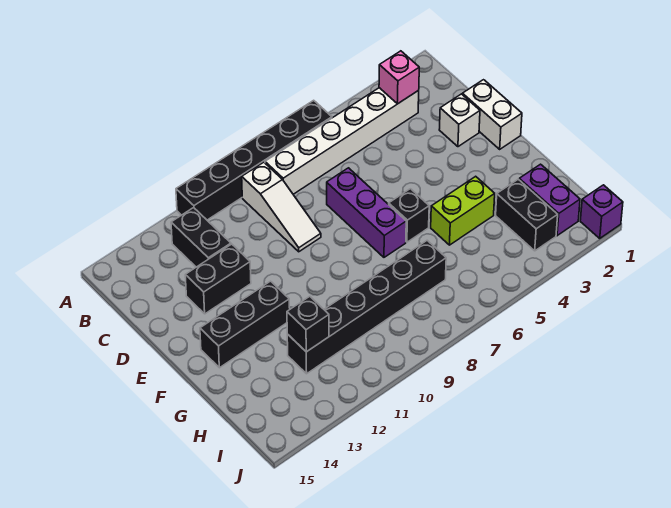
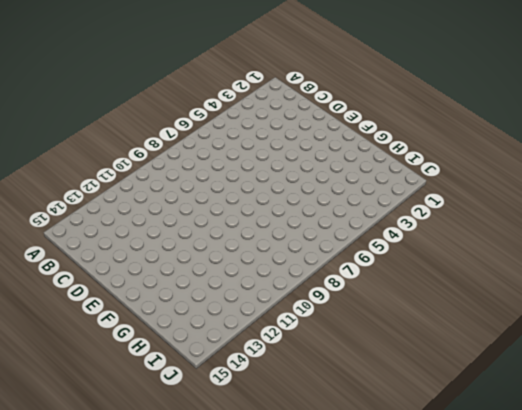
none -> black brick A6:A11 level 1
none -> white brick B3:B8 level 1
none -> white slope B9:D9 level 1 top B

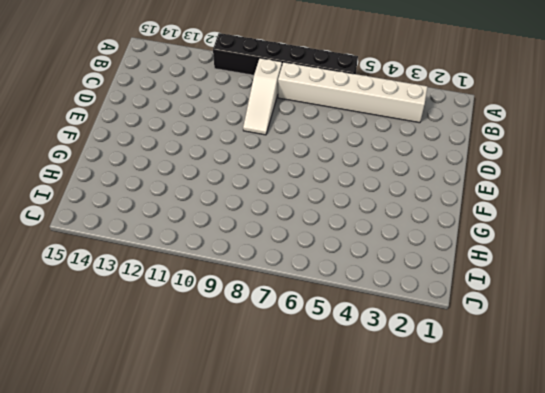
none -> black brick B12:C12 level 1
none -> white brick D1:E1 level 1
none -> white brick D2 level 1

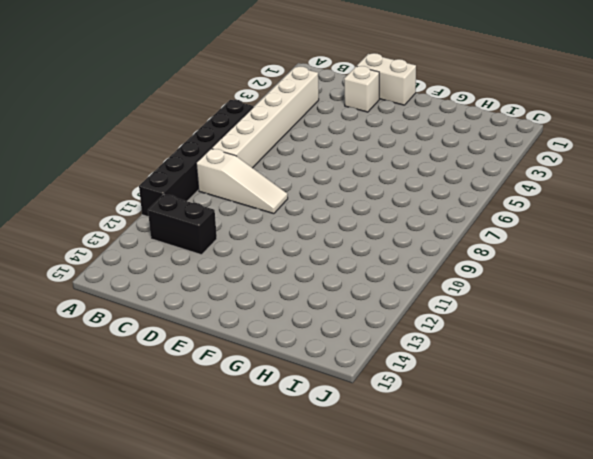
none -> purple brick D7:F7 level 1
none -> black brick D12:D13 level 1
none -> black brick F6 level 1

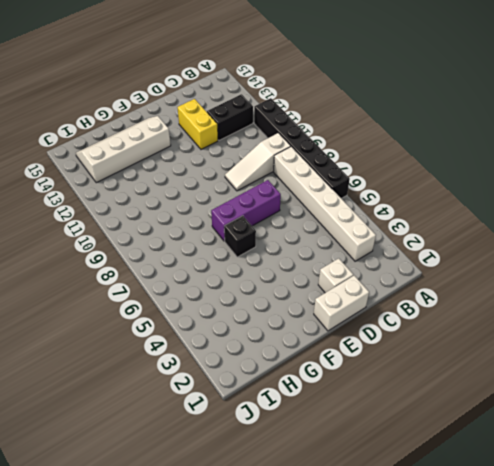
yellow brick D12:D13 level 1 -> black brick D12:D13 level 1
white slope F13:I14 level 1 top 13 -> black brick F12:F14 level 1
none -> lime brick G4:G5 level 1
none -> purple brick H2:I2 level 1
none -> black brick H3:I3 level 1

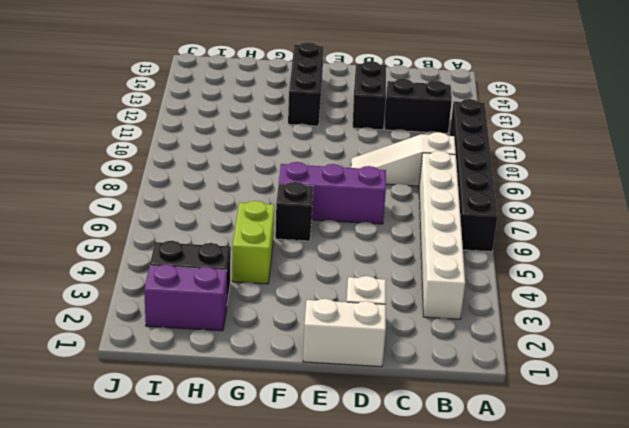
none -> black brick H7:H12 level 1
none -> purple brick J1 level 1
none -> pink brick B3 level 2

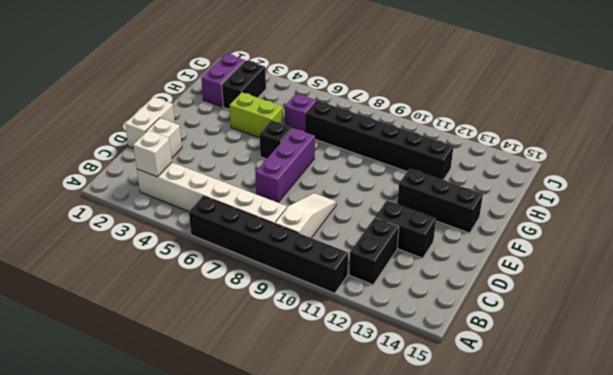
white brick B3 level 2 -> pink brick B3 level 2
purple brick H6 level 1 -> purple brick J1 level 1
none -> black brick H12 level 2

